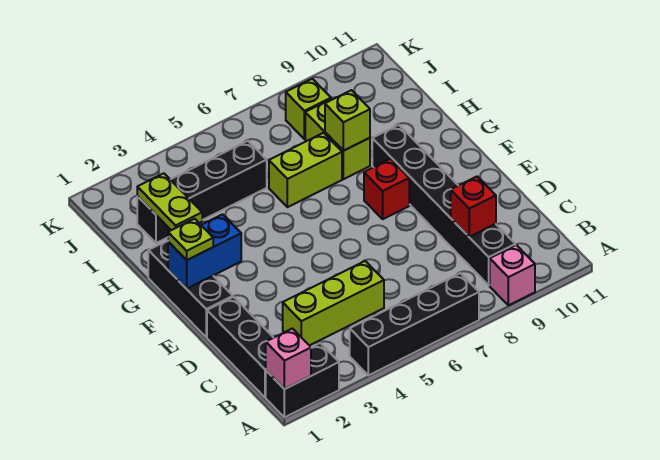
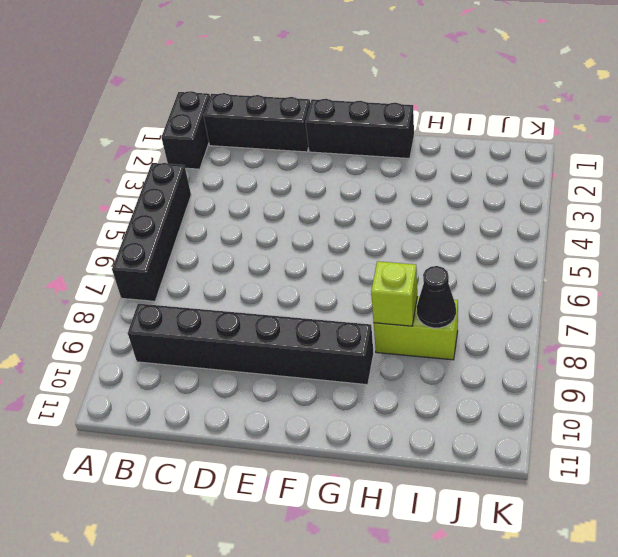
black cone I8 level 2 -> none
none -> pink brick A9 level 1
none -> lime brick C3:C5 level 1
none -> red brick F8 level 1

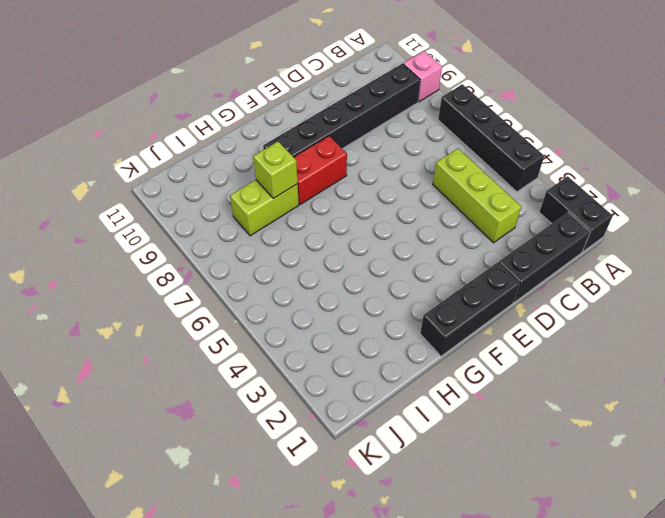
red brick F8:G8 level 1 -> red brick F8 level 1
none -> lime brick H6:H7 level 1
none -> black brick I2:I5 level 1
none -> lime brick J8 level 1

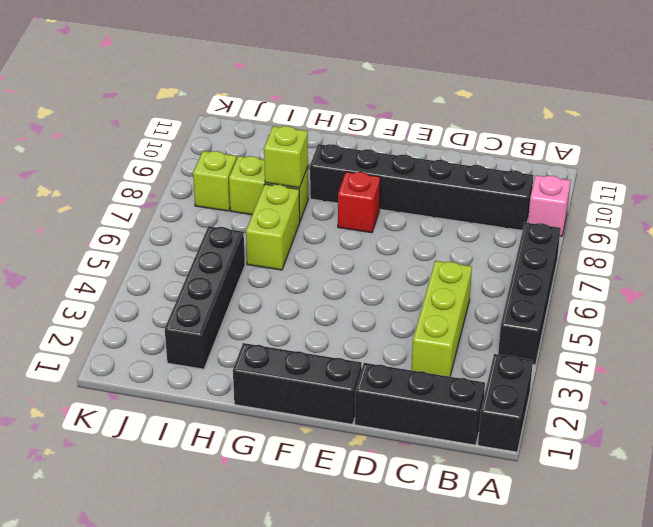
none -> pink brick A1 level 2
none -> red brick C9 level 2
none -> blue brick F1:F2 level 2

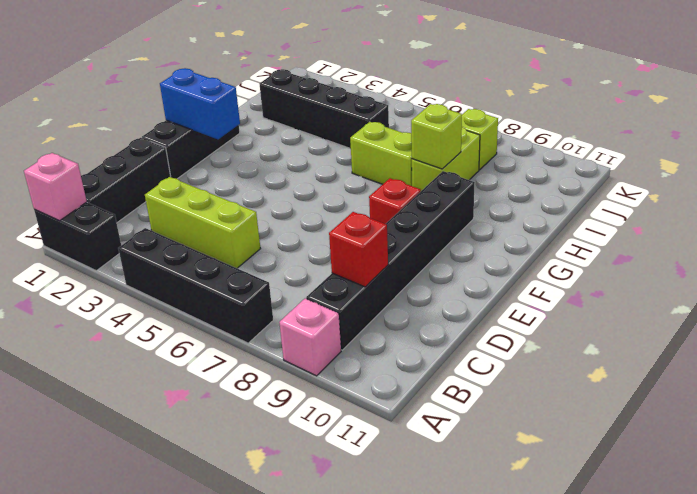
none -> lime plate H2:I2 level 2
none -> lime plate F1 level 3

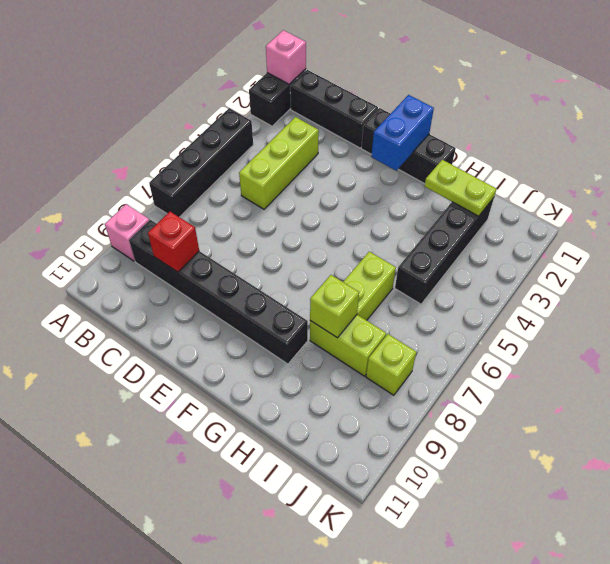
none -> red brick F8 level 1
none -> lime plate F1 level 3

